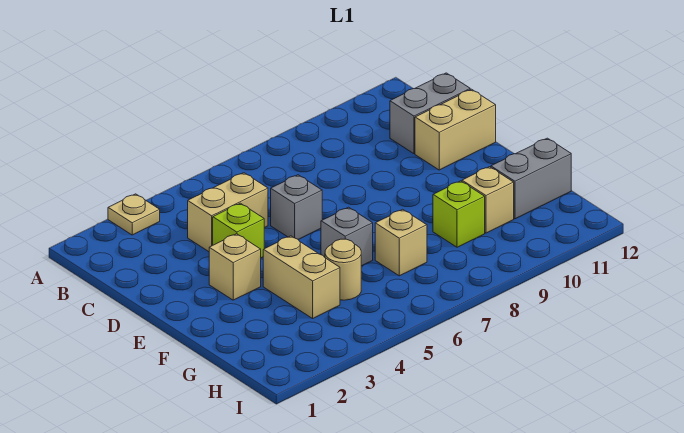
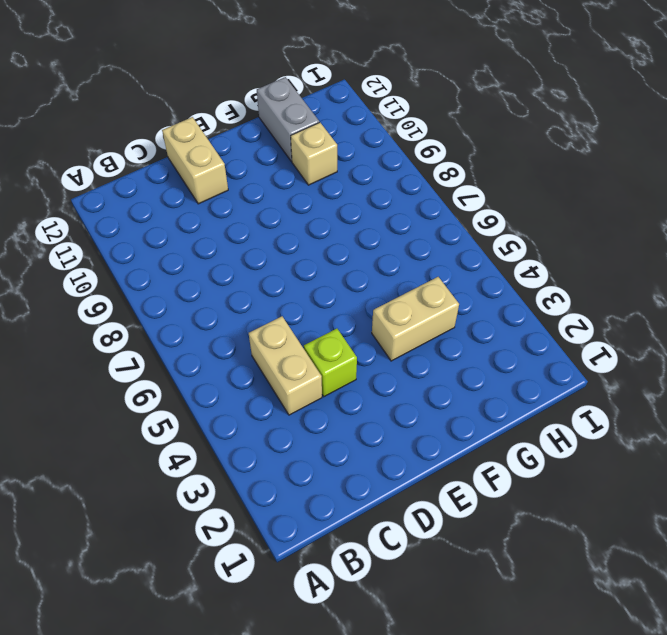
none -> tan plate A3 level 1
none -> grey brick C11:C12 level 1
none -> grey brick D6 level 1

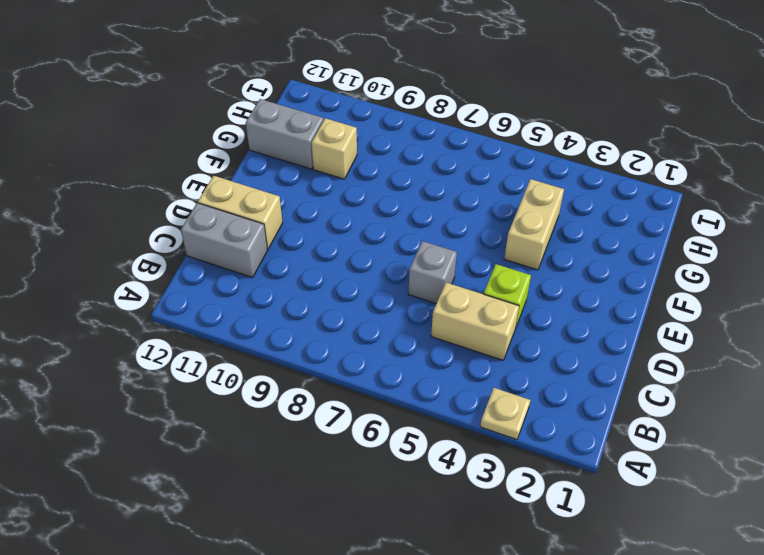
none -> tan brick E3 level 1
none -> grey brick F6 level 1
none -> tan round brick G5 level 1

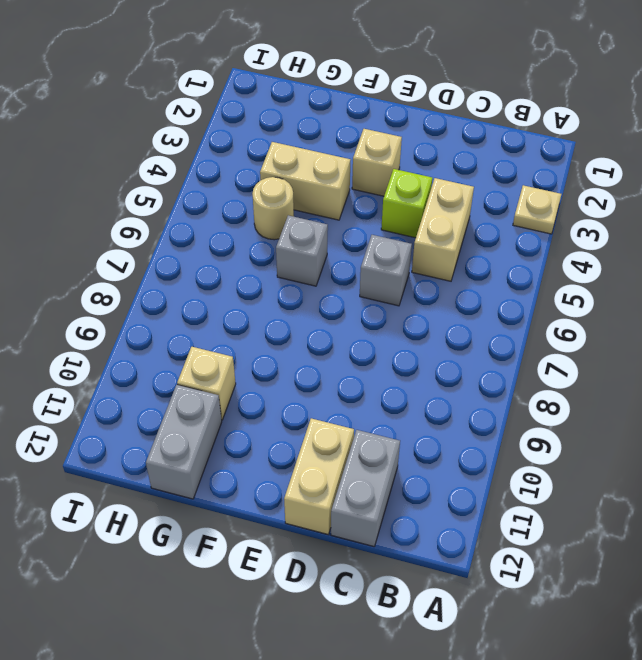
none -> tan brick G7 level 1
none -> lime brick G9 level 1

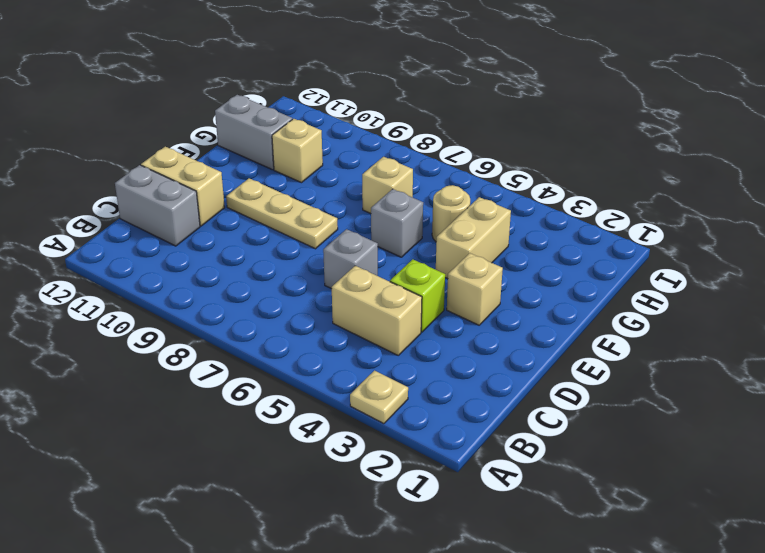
tan plate E8:E10 level 1 -> none
none -> lime brick G9 level 1

